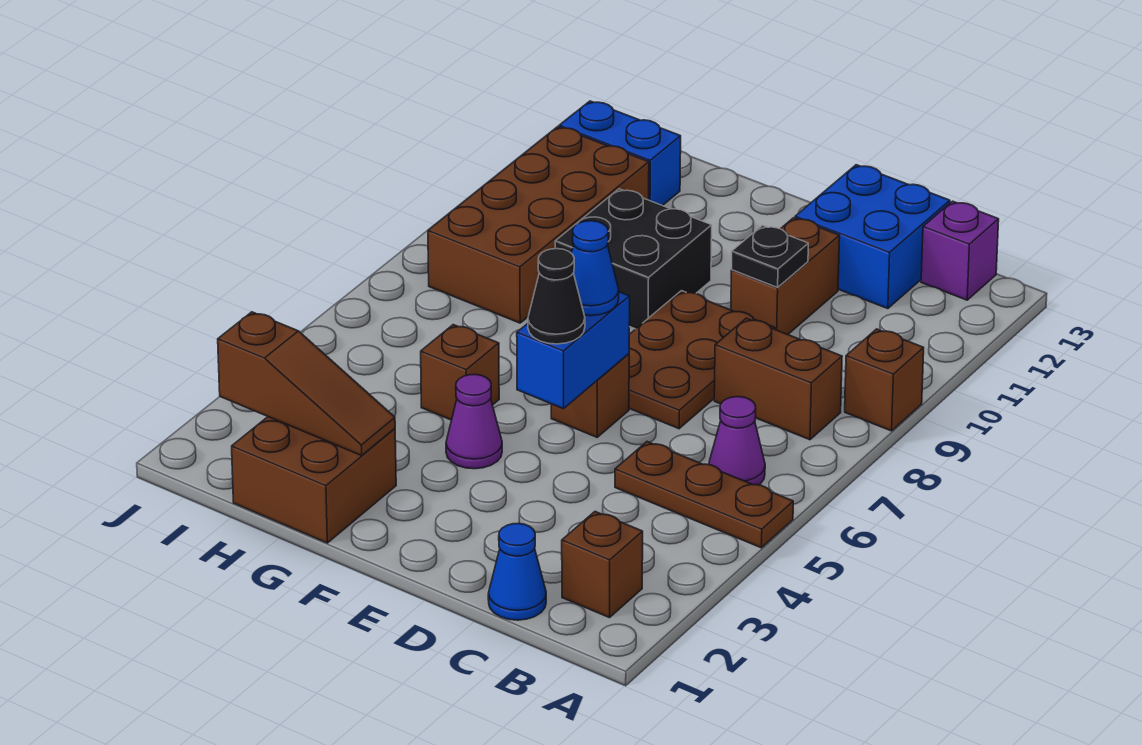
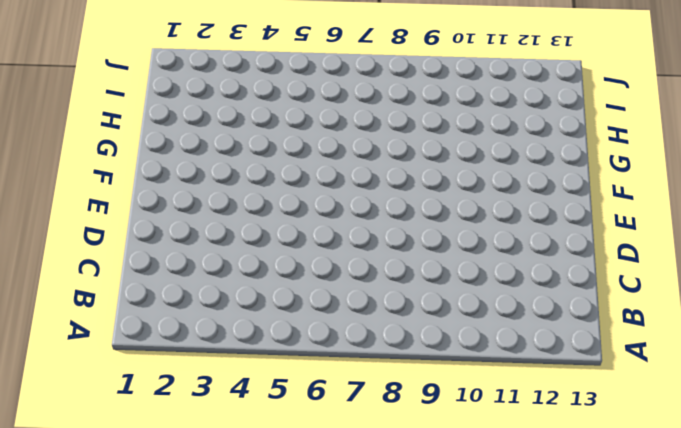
none -> brown plate A5:C5 level 1
none -> brown brick A9 level 1
none -> brown brick B2 level 1

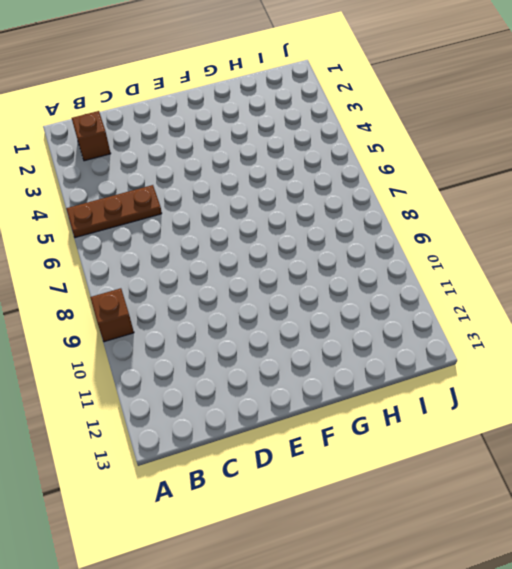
none -> purple cone B6 level 1
none -> brown brick B8:C8 level 1
none -> purple brick B13 level 1

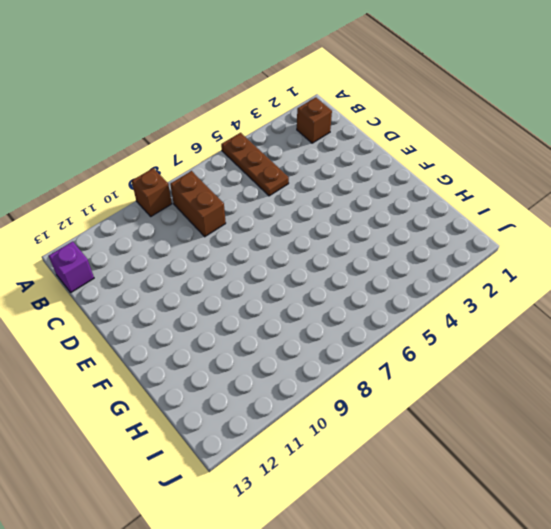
none -> purple cone B6 level 1
none -> blue cone C1 level 1
none -> blue brick C12:D13 level 1

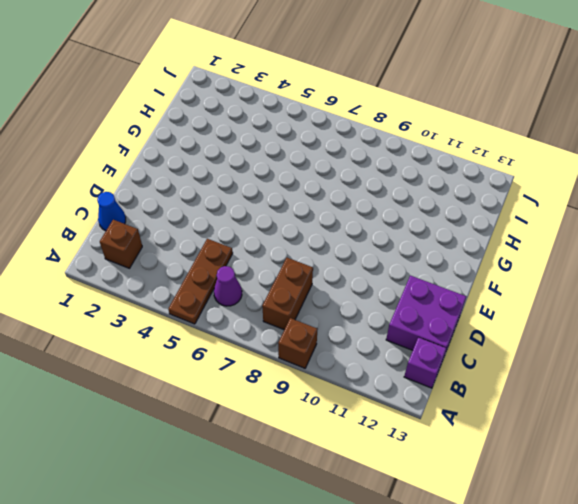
purple brick C12:D13 level 1 -> blue brick C12:D13 level 1
none -> brown plate D7:E9 level 1
none -> brown brick D10:D11 level 1
none -> brown brick E6 level 1

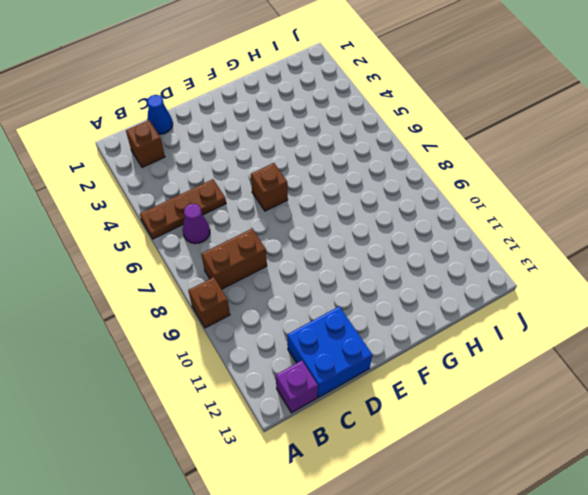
none -> brown plate D7:E9 level 1
none -> brown brick D10:D11 level 1
none -> purple cone F4 level 1

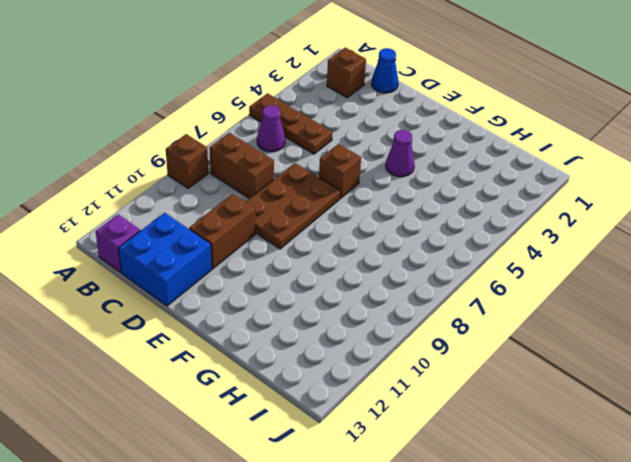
none -> black brick F9:G10 level 1
none -> brown brick G1:H2 level 1
none -> brown brick G5 level 1

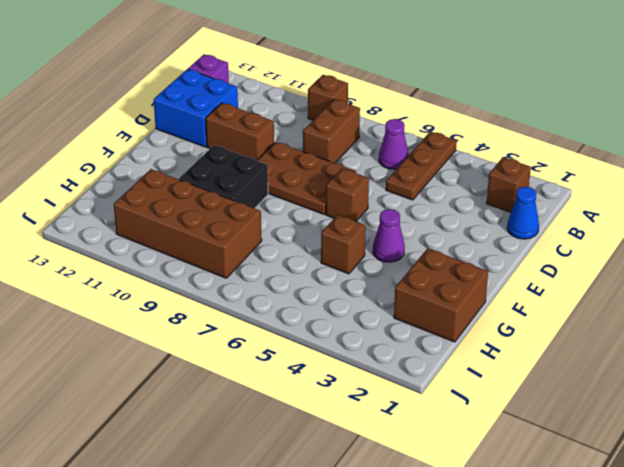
none -> blue brick H12:I12 level 1
none -> black plate D10 level 2
none -> blue brick E5:E6 level 2

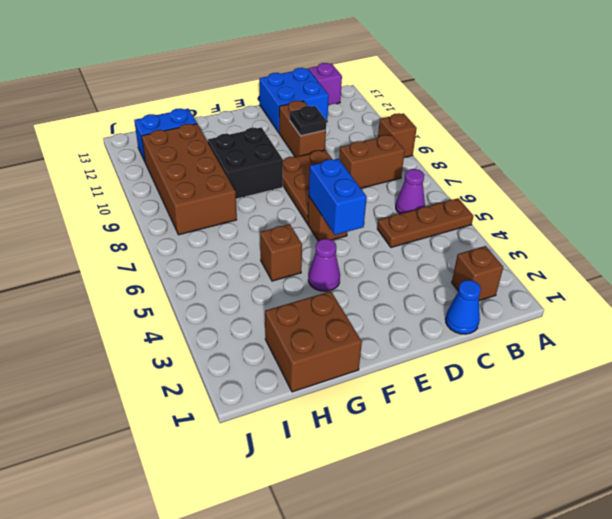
none -> brown slope G2:I2 level 2 top I
none -> black cone E5 level 3
none -> blue cone E6 level 3

